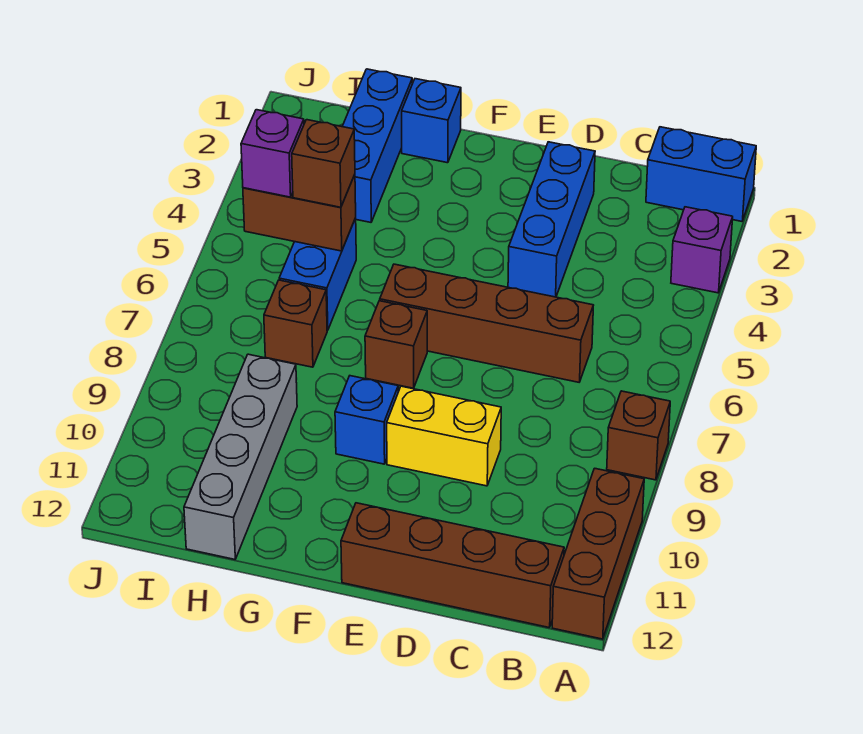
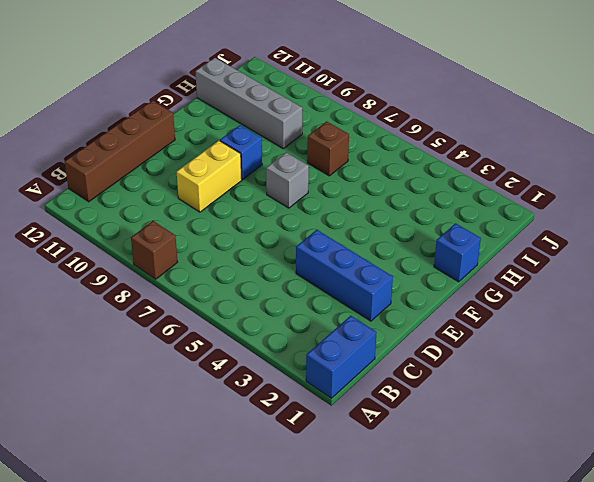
grey brick F7 level 1 -> brown brick F7 level 1
none -> purple brick A3 level 1
none -> brown brick A10:A12 level 1
none -> brown brick C6:F6 level 1

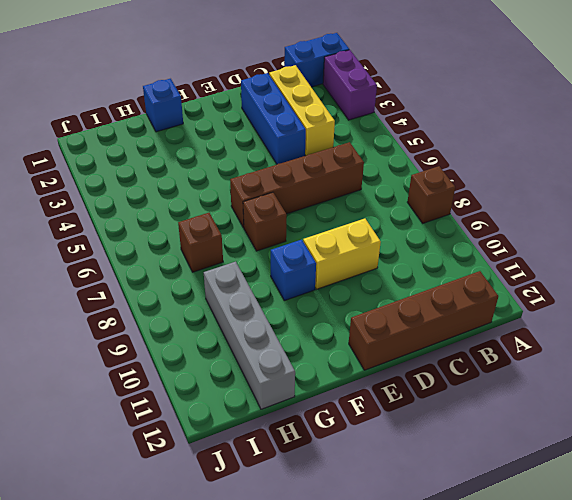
purple brick A2:A3 level 1 -> purple brick A3 level 1
yellow brick C2:C4 level 1 -> none
none -> brown brick A10:A12 level 1
none -> blue brick H1:H3 level 1
none -> blue brick H5:H6 level 1

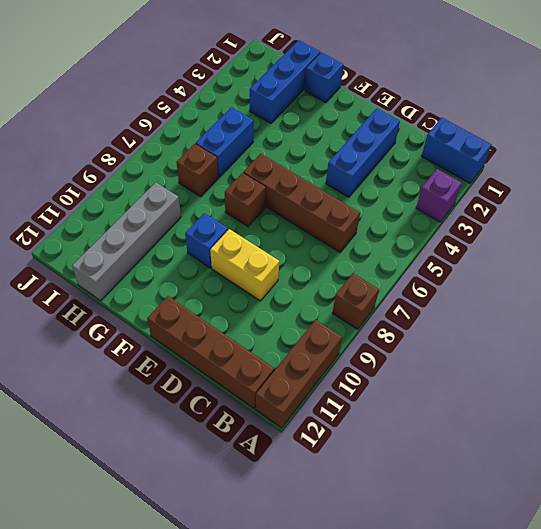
none -> brown brick H5:I5 level 2
none -> brown brick H5 level 3
none -> purple brick I5 level 3

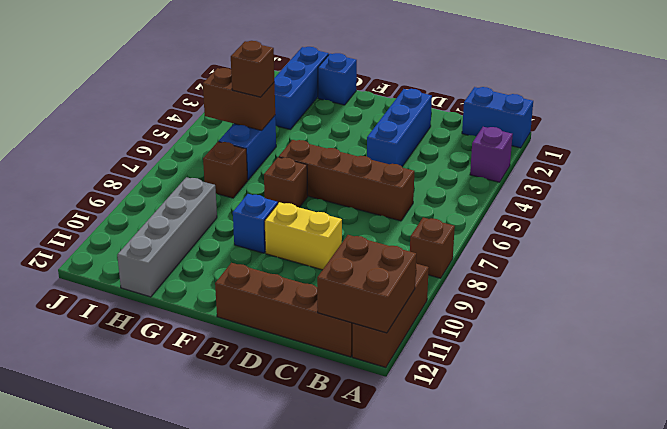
brown brick A11:B12 level 2 -> none
none -> purple brick I5 level 3

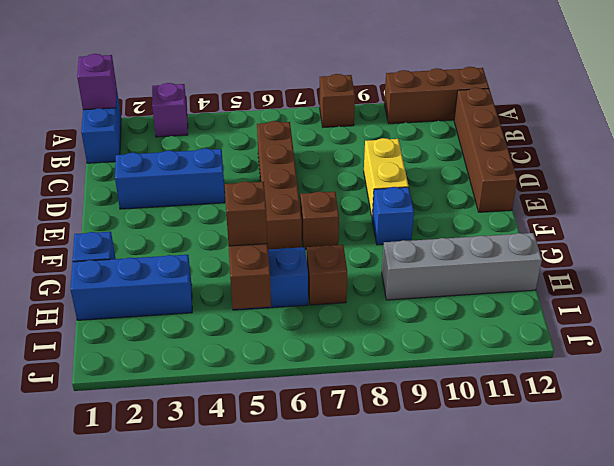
purple brick A1 level 2 -> purple brick I5 level 3

